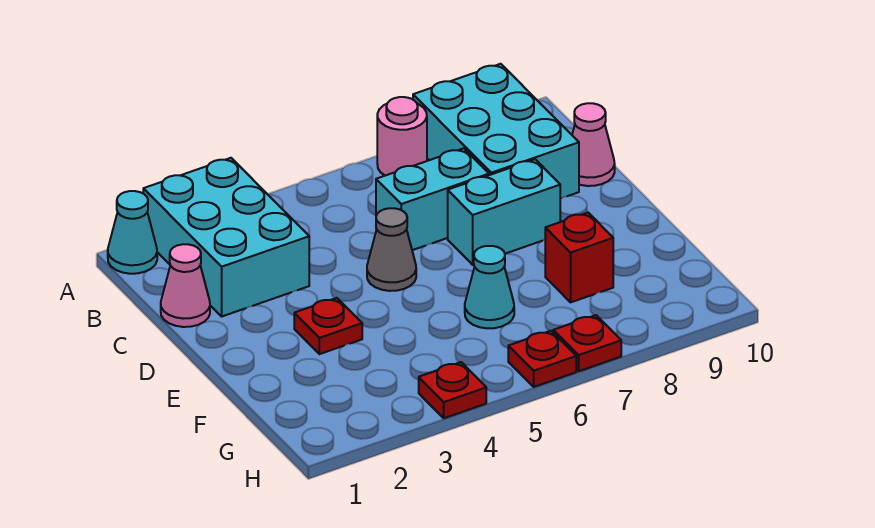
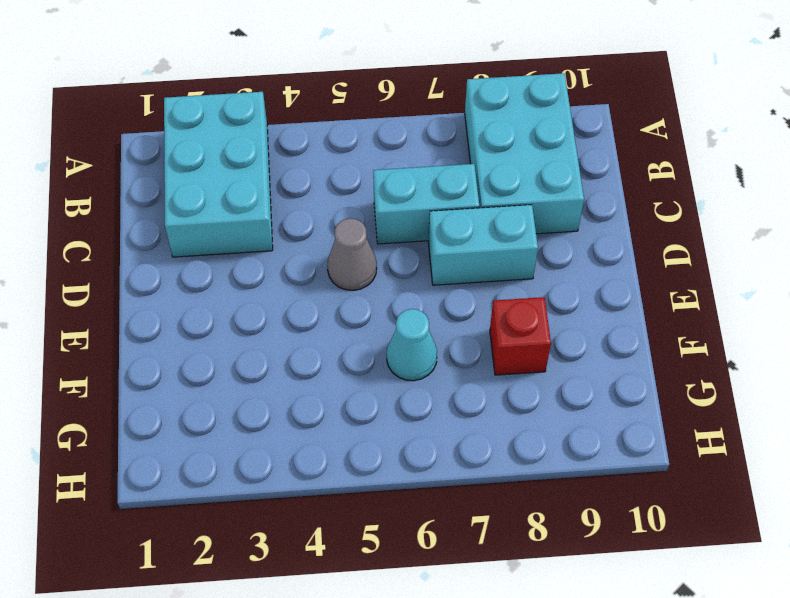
none -> cyan cone A1 level 1
none -> pink round brick A7 level 1
none -> pink cone C1 level 1

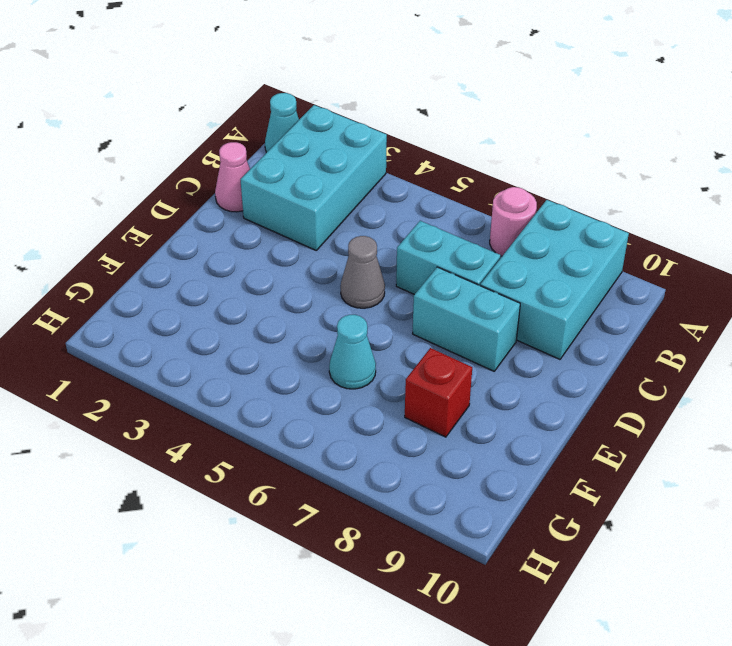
none -> pink cone C10 level 1
none -> red plate E3 level 1
none -> red plate H4 level 1

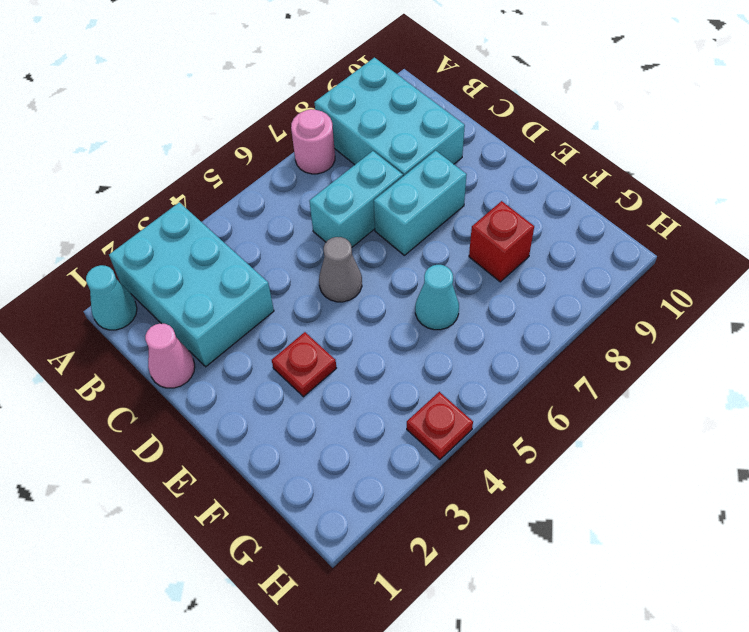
none -> pink cone C10 level 1
none -> red plate H6 level 1
none -> red plate H7 level 1

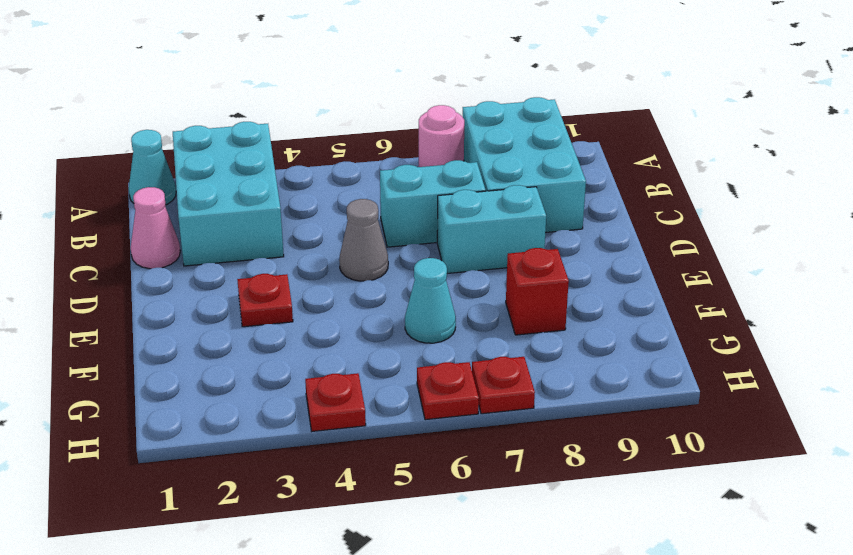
none -> pink cone C10 level 1

